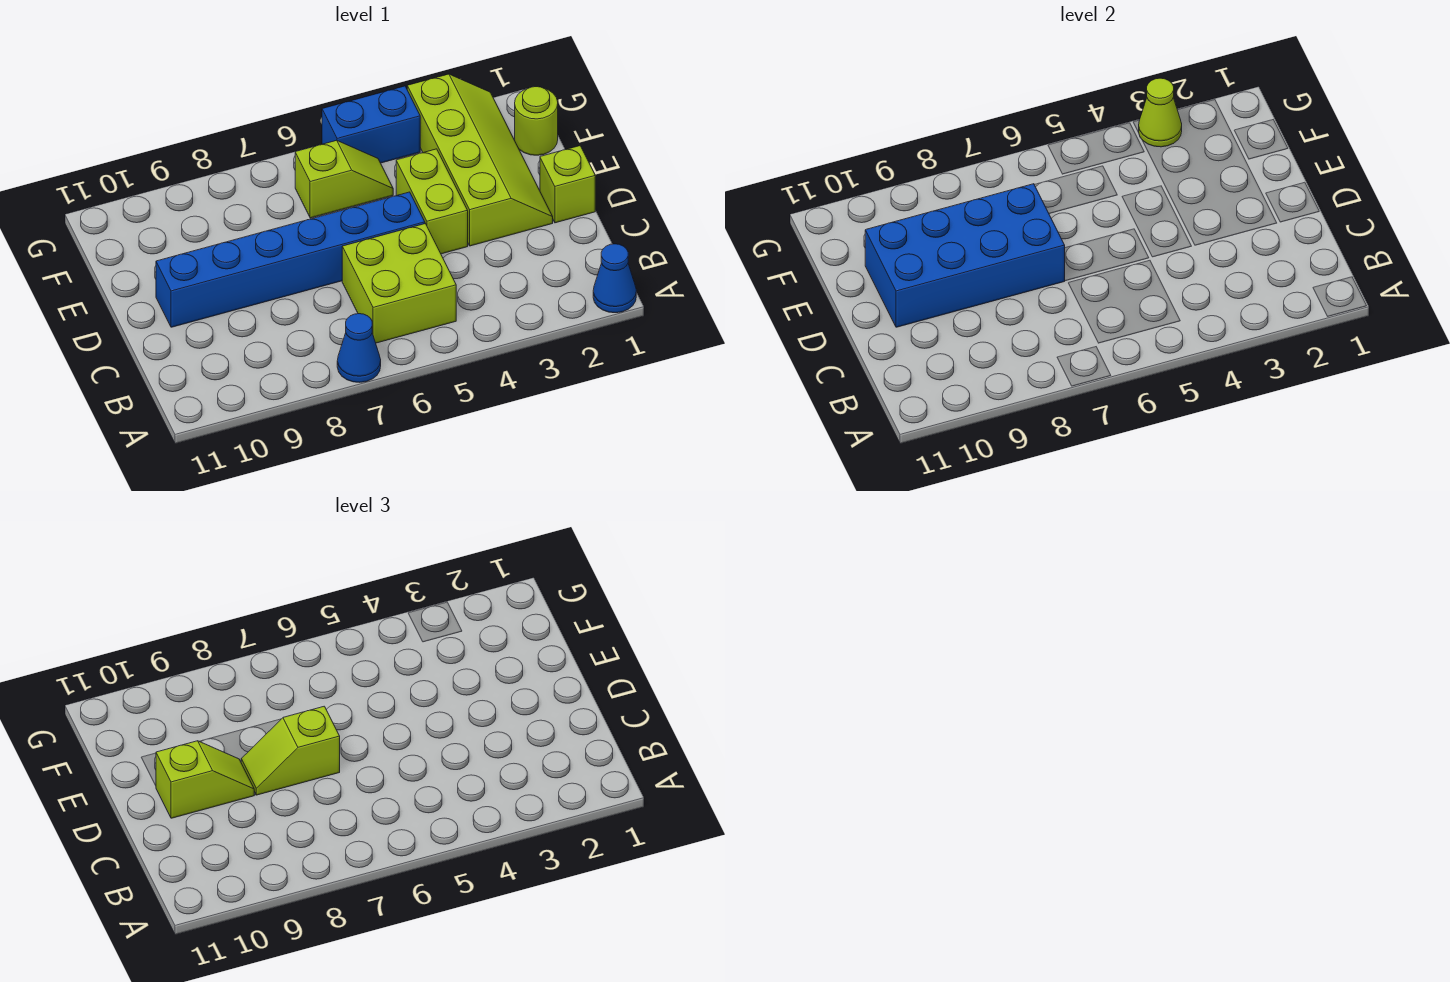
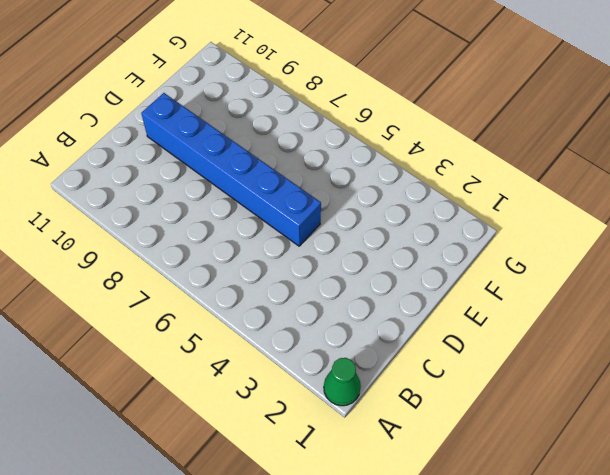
green cone A1 level 1 -> blue cone A1 level 1
none -> blue cone A7 level 1
none -> lime brick B5:C6 level 1
none -> lime brick D1 level 1

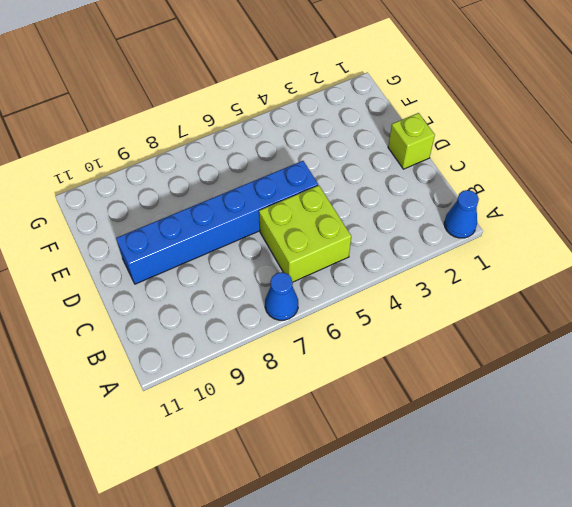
none -> lime slope D2:G3 level 1 top 3
none -> lime brick D4:E4 level 1
none -> lime round brick F1 level 1

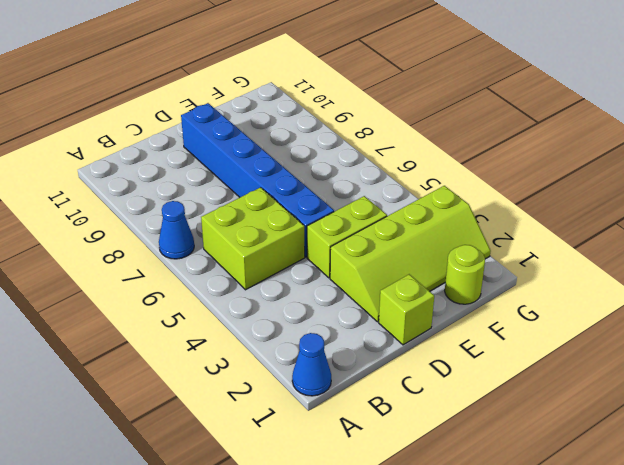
none -> lime slope F5:F6 level 1 top 6
none -> blue brick G4:G5 level 1
none -> blue brick D7:E10 level 2

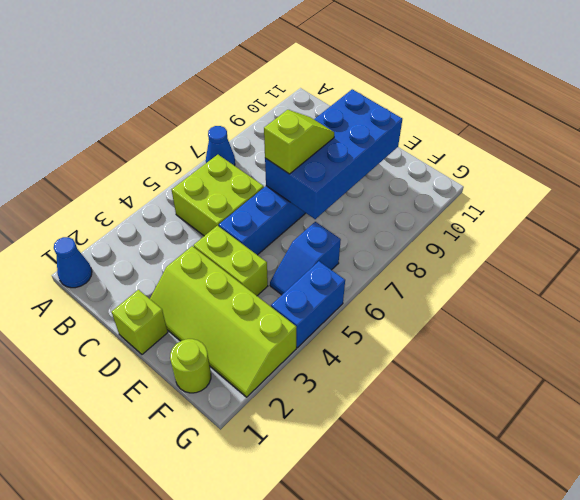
blue slope F5:F6 level 1 top 6 -> lime slope F5:F6 level 1 top 6
none -> lime cone G3 level 2
none -> lime slope D9:D10 level 3 top 10

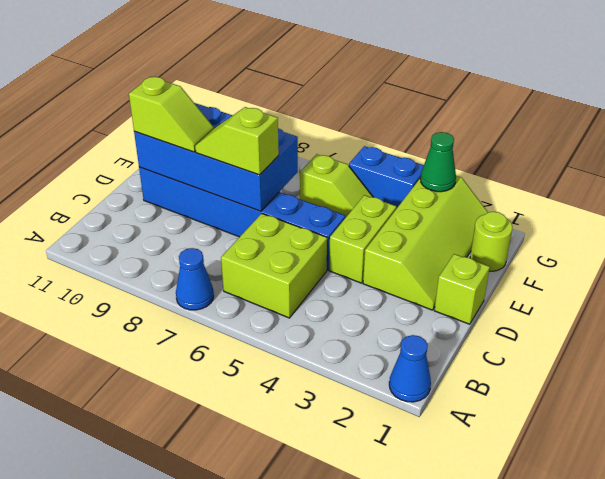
green cone G3 level 2 -> lime cone G3 level 2

